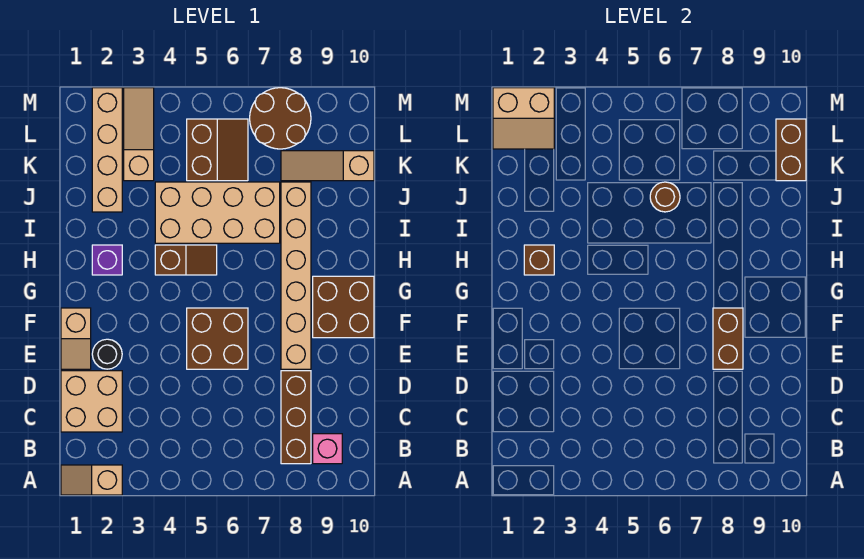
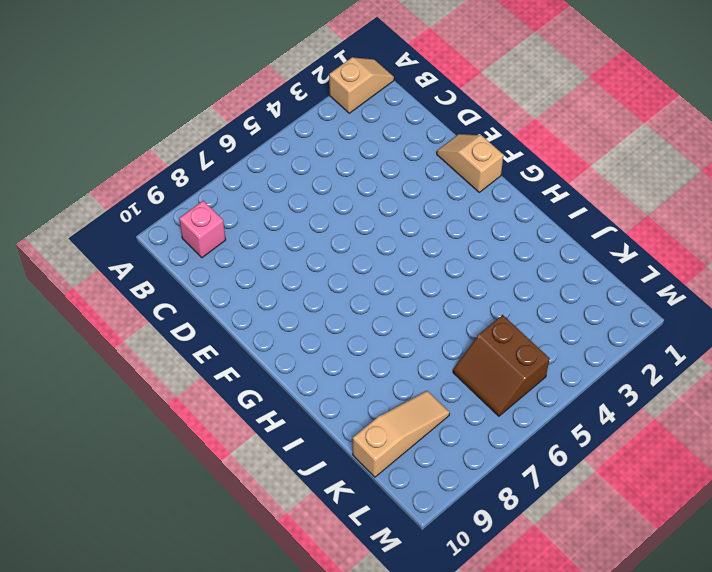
none -> brown brick B8:D8 level 1
none -> tan brick C1:D2 level 1
none -> black round brick E2 level 1

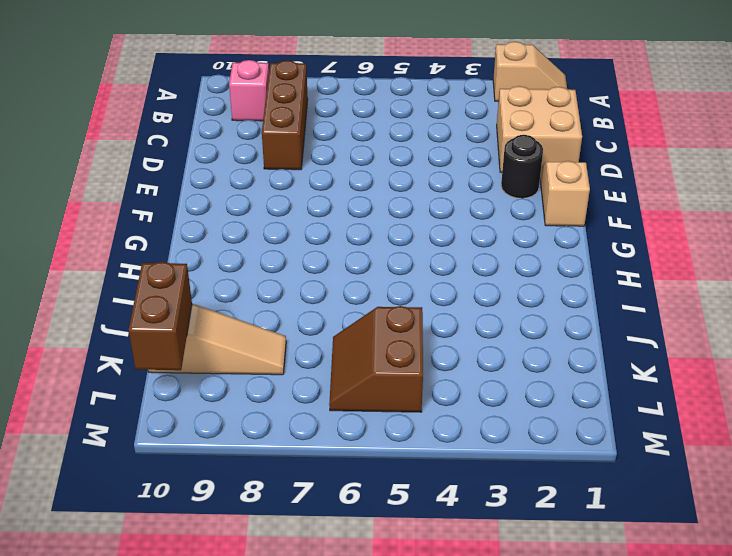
none -> brown brick E5:F6 level 1
none -> tan brick E8:J8 level 1
none -> brown brick F9:G10 level 1

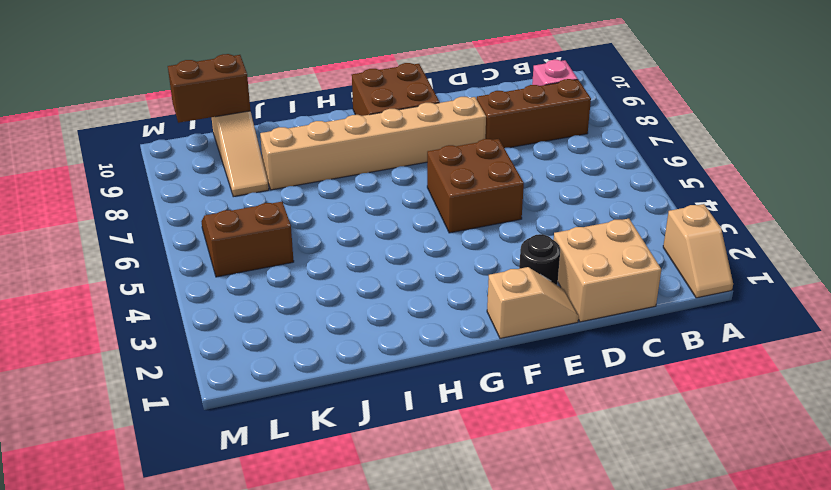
none -> purple brick H2 level 1
none -> brown slope H4:H5 level 1 top 4
none -> tan brick I4:J7 level 1

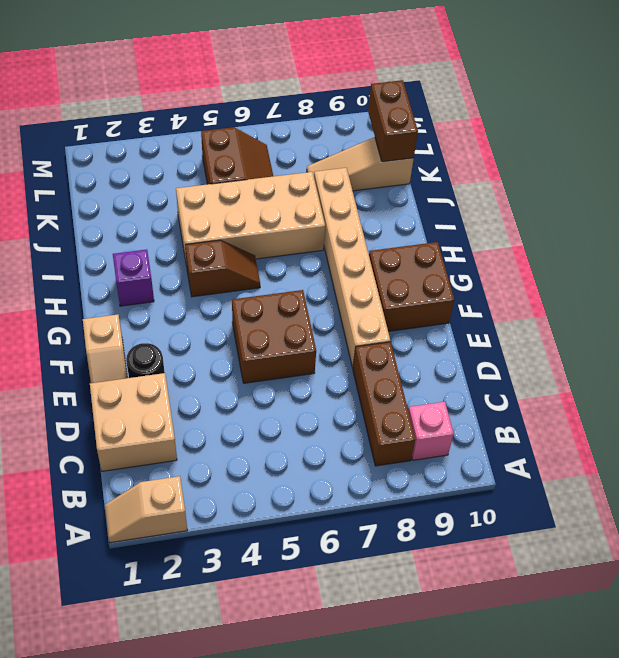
none -> tan brick J2:M2 level 1
none -> tan slope K3:M3 level 1 top K
none -> brown round brick L7:M8 level 1

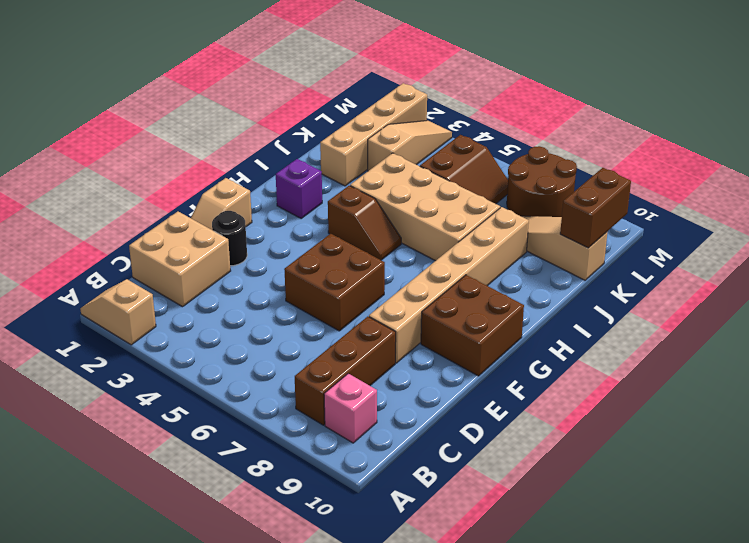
none -> brown brick E8:F8 level 2
none -> brown brick H2 level 2
none -> brown round brick J6 level 2

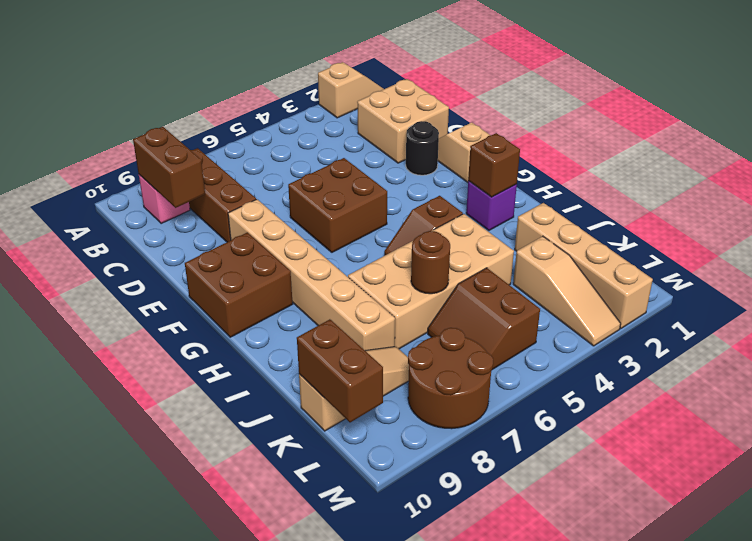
brown brick B9:C9 level 2 -> brown brick E8:F8 level 2
none -> tan slope L1:M2 level 2 top M

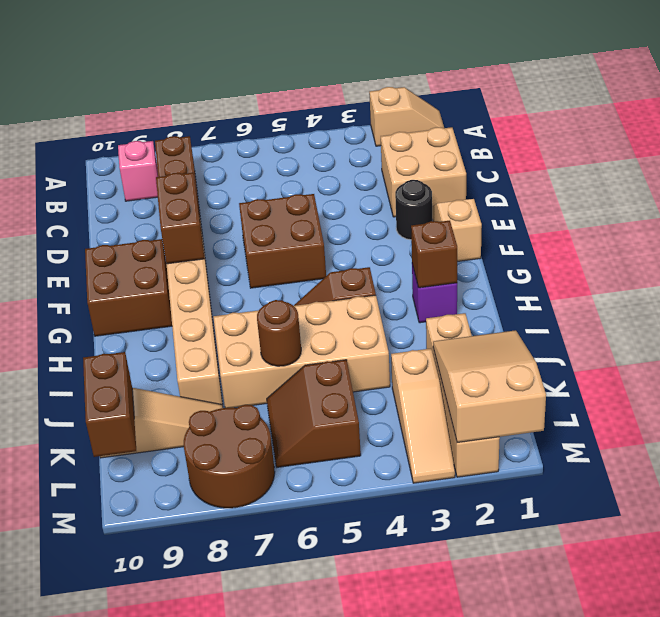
tan slope K1:M2 level 2 top M -> tan slope L1:M2 level 2 top M

